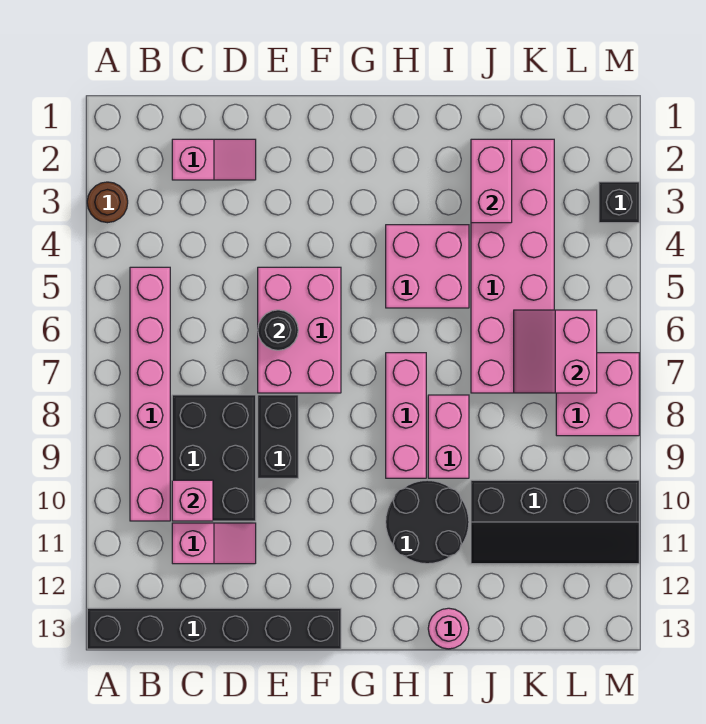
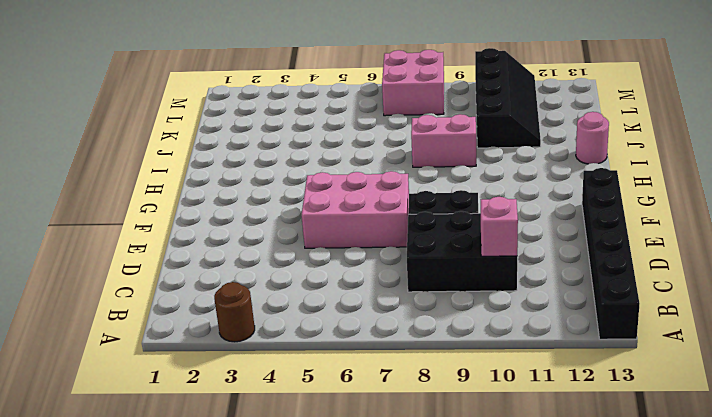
none -> pink brick B5:B10 level 1
none -> pink slope C2:D2 level 1 top C
none -> pink slope C11:D11 level 1 top C

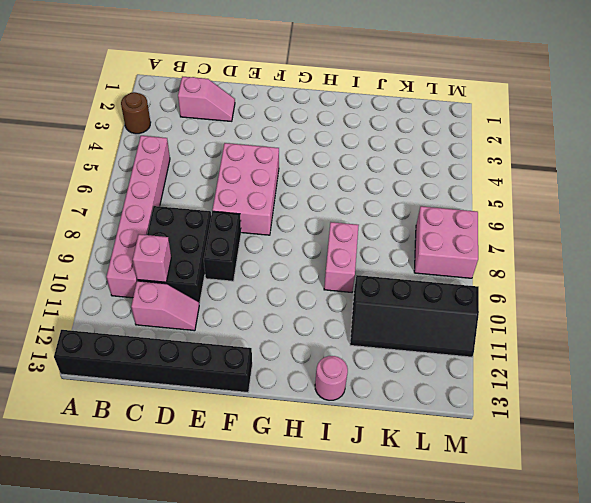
none -> pink brick H4:I5 level 1
none -> pink brick H7:H9 level 1
none -> black round brick H10:I11 level 1

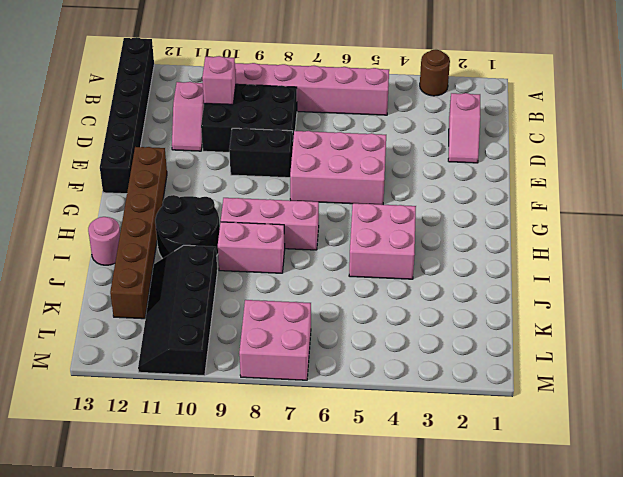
brown brick F12:K12 level 1 -> none
none -> pink brick J2:K7 level 1
none -> black brick M3 level 1
none -> black round brick E6 level 2

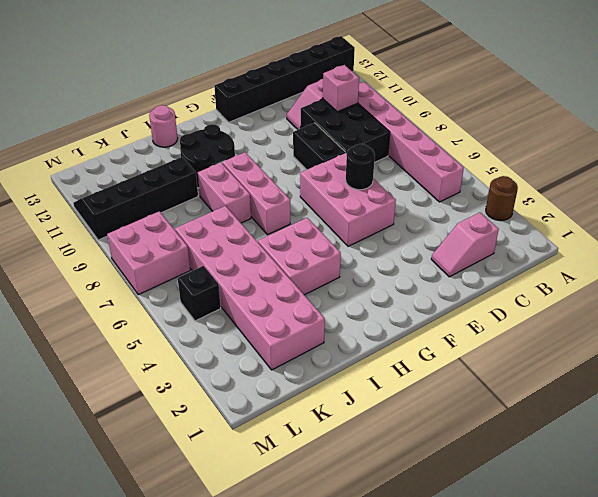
black brick L5 level 1 -> black brick M3 level 1
none -> pink brick J2:J3 level 2
none -> pink slope K6:L7 level 2 top L

